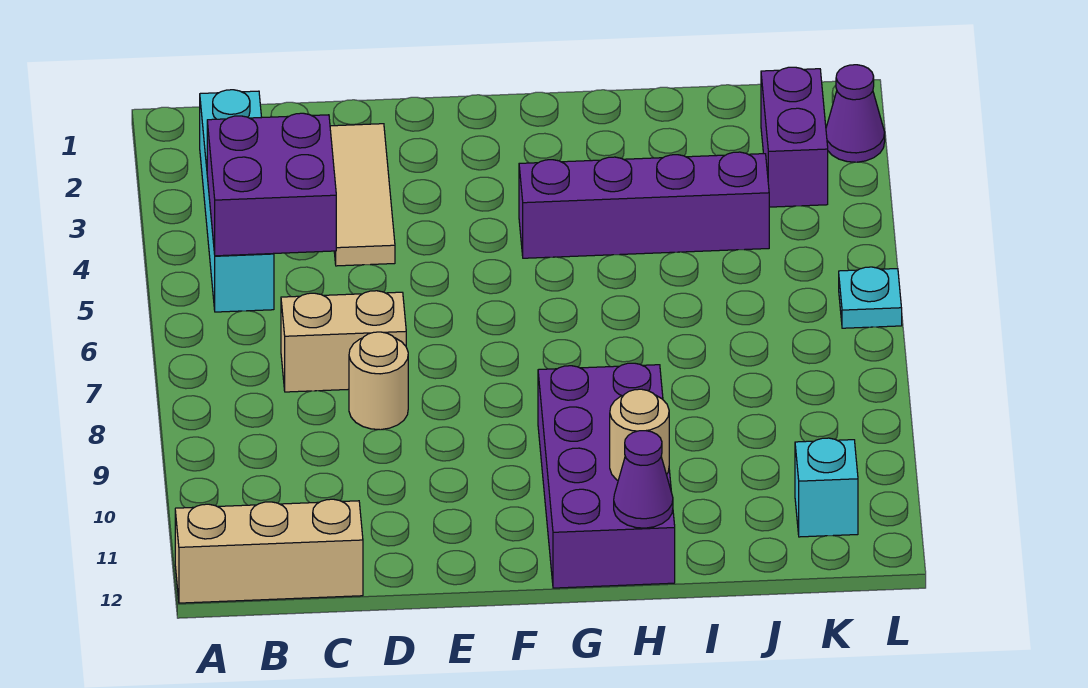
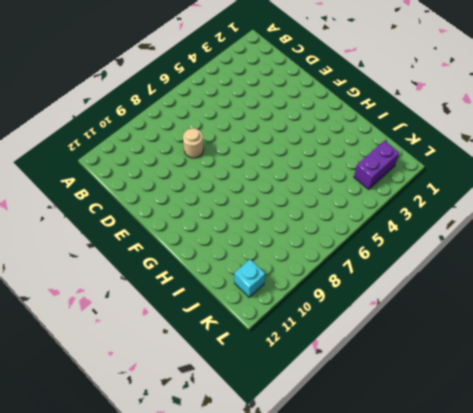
none -> tan brick A12:C12 level 1
none -> cyan brick B2:B5 level 1
none -> tan brick C7:D7 level 1

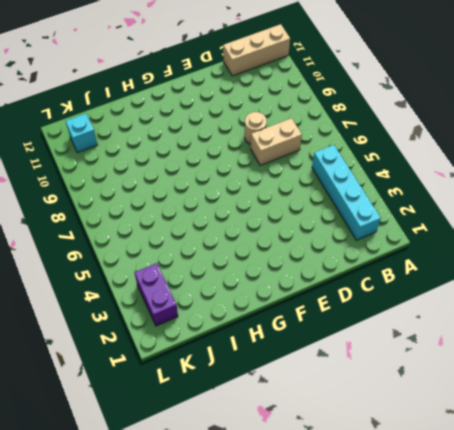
none -> tan tile D2:D4 level 1
none -> purple brick G4:J4 level 1
none -> purple brick G9:H12 level 1

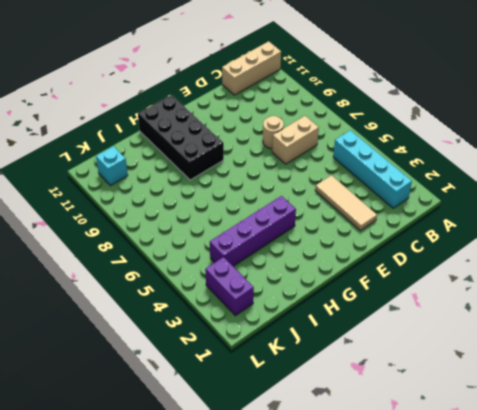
black brick G9:H12 level 1 -> purple brick G9:H12 level 1
none -> purple cone L2 level 1
none -> cyan plate L6 level 1
none -> purple brick B4:C5 level 2

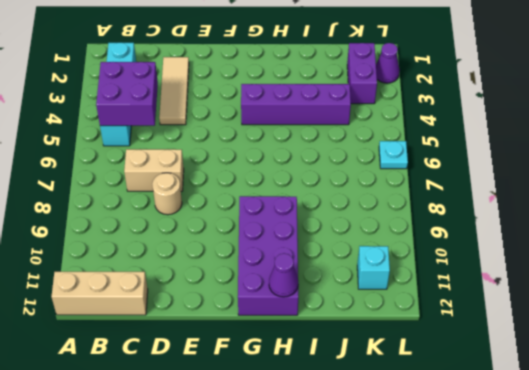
none -> tan round brick H11 level 2

